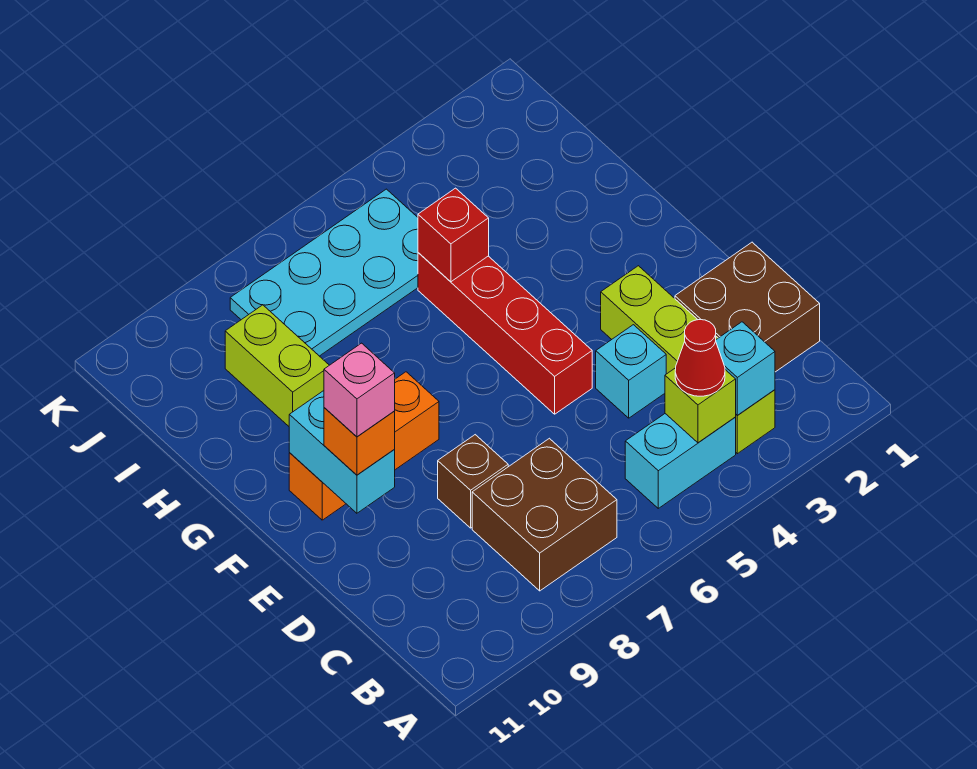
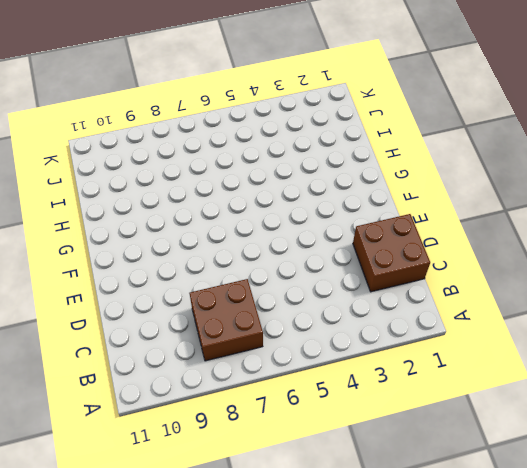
none -> lime brick B3:E3 level 1
none -> cyan brick B4:B5 level 1
none -> cyan brick D4 level 1

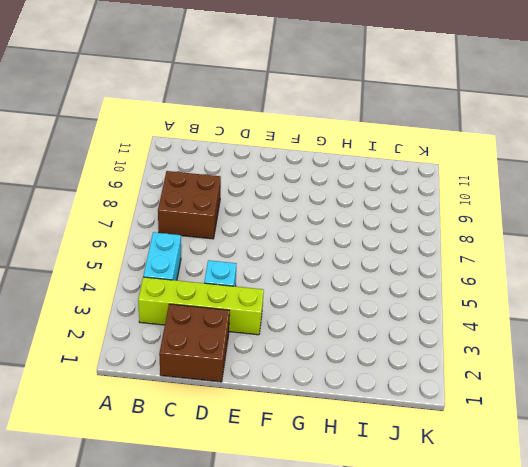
none -> brown brick D8 level 1
none -> red brick E5:H5 level 1
none -> orange brick F8:F10 level 1

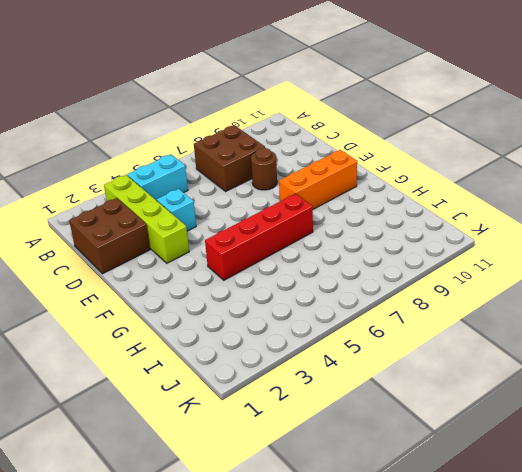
brown round brick D8 level 1 -> brown brick D8 level 1
red brick G4:G7 level 1 -> red brick E5:H5 level 1
none -> lime brick H9:I9 level 1
none -> cyan plate I5:J8 level 1
none -> cyan brick B3 level 2

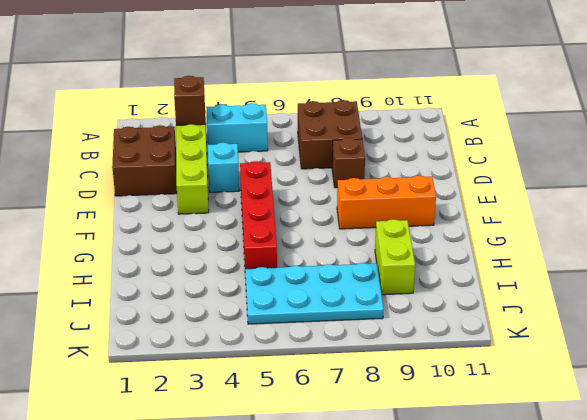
brown brick B3 level 2 -> cyan brick B3 level 2
none -> lime brick B4 level 2
none -> cyan brick E10:F10 level 2
none -> red brick H5 level 2

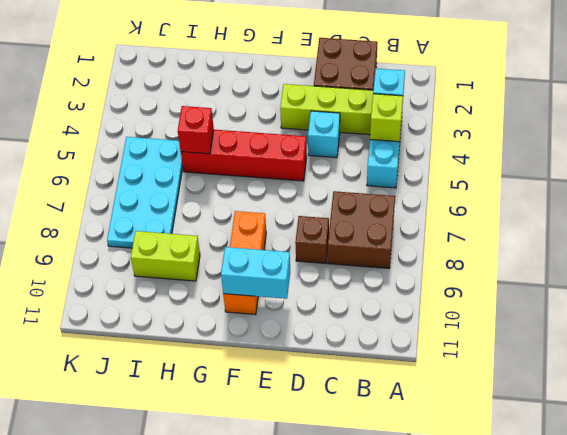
none -> red cone B4 level 3
none -> orange brick E10 level 3
none -> pink brick E10 level 4

